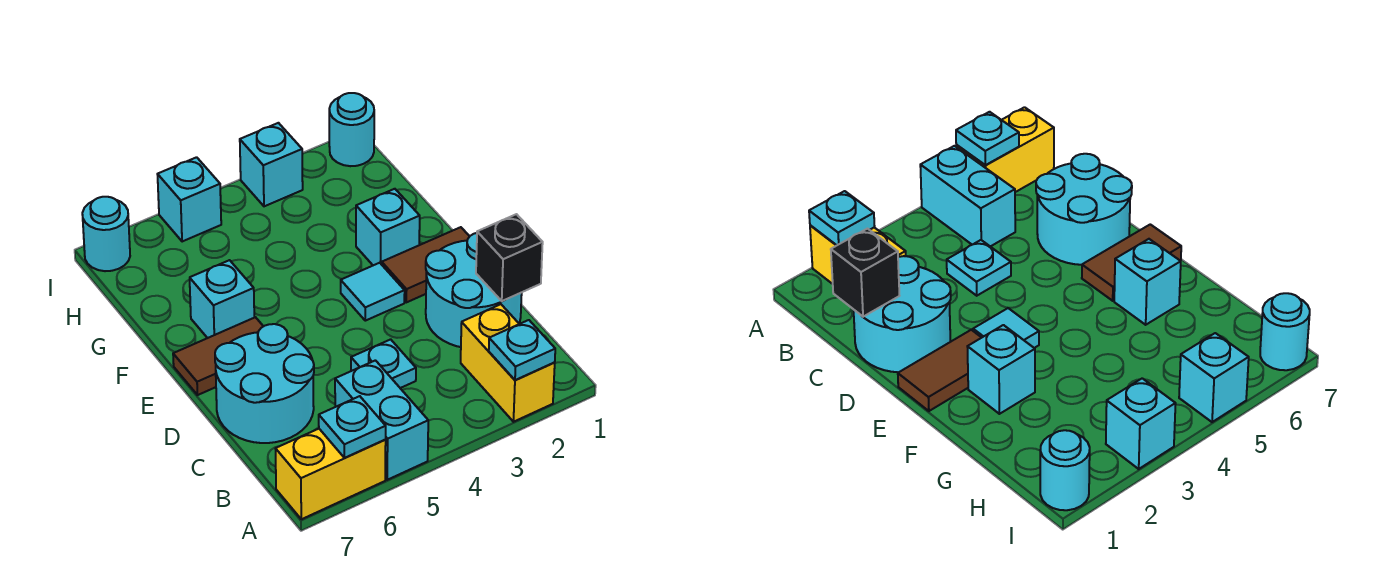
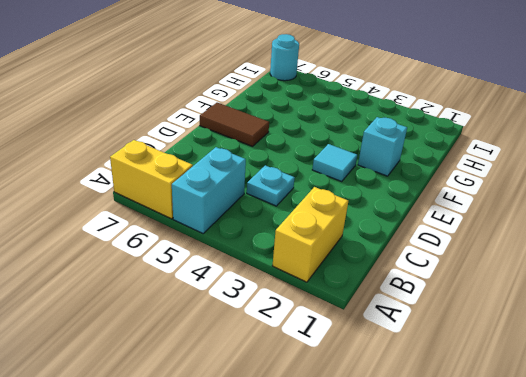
none -> cyan round brick C1:D2 level 1
none -> cyan round brick C6:D7 level 1
none -> brown tile E1:E2 level 1

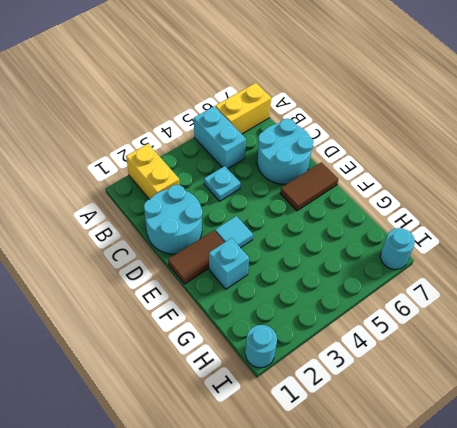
none -> cyan brick F6 level 1
none -> cyan brick I3 level 1
none -> cyan brick I5 level 1

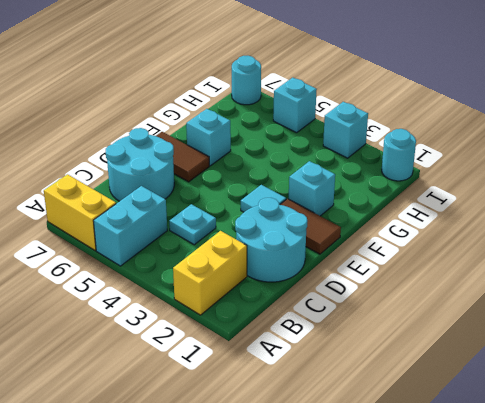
none -> cyan plate A2 level 2
none -> cyan plate A6 level 2
none -> black brick C1 level 2

